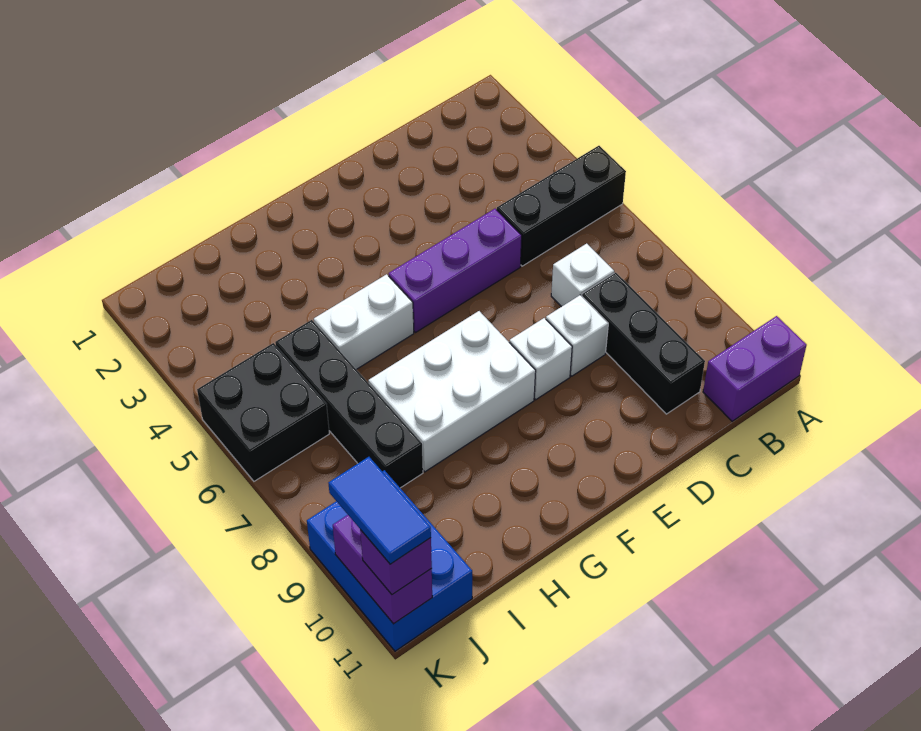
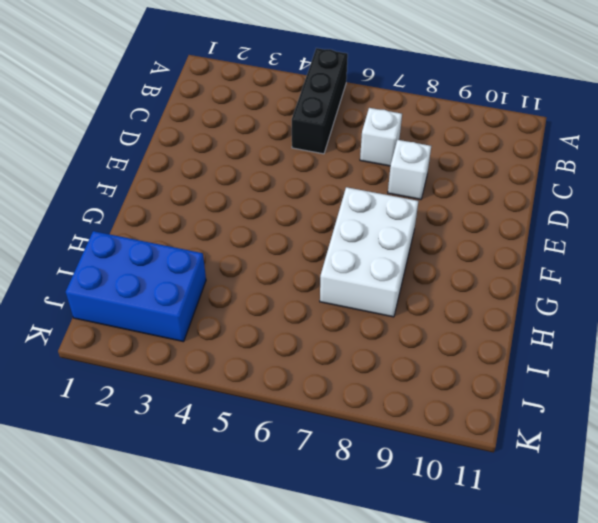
blue brick I1:J3 level 1 -> blue brick J9:K11 level 1
none -> purple brick A11:B11 level 1
none -> black brick C8:C10 level 1
none -> purple brick D5:F5 level 1

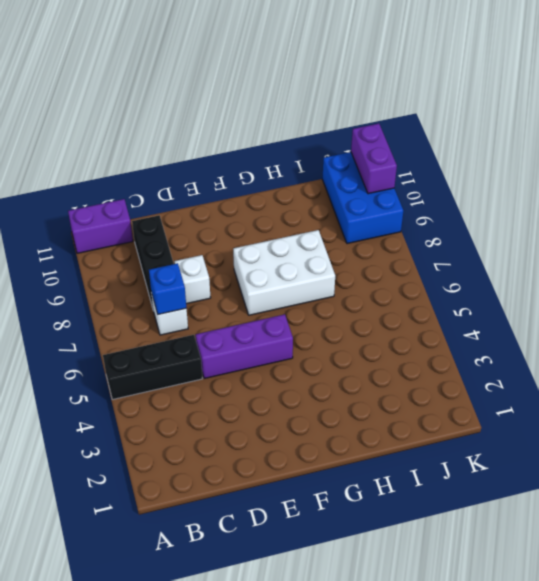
blue brick C7 level 2 -> none
none -> white brick E8 level 1
none -> white brick G5:H5 level 1
none -> black brick I5:I8 level 1

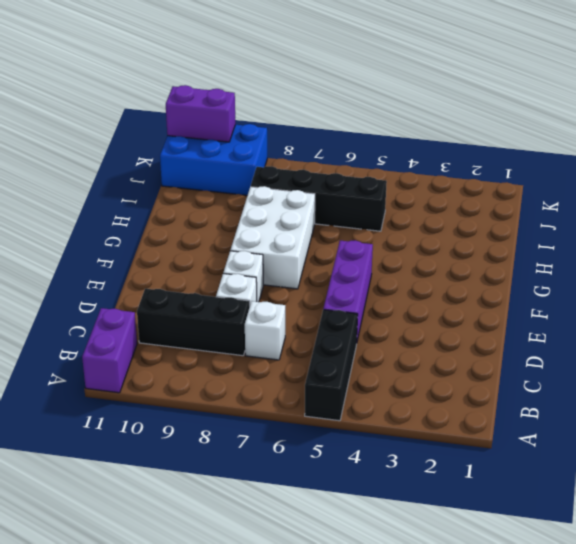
none -> white brick G5:H5 level 1
none -> black brick J5:K6 level 1
none -> purple brick K11 level 3

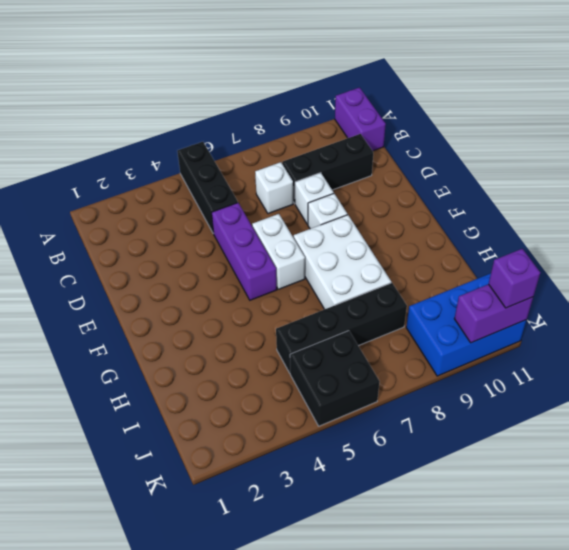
white brick E6:F6 level 1 -> white brick G5:H5 level 1
none -> blue tile K10:K11 level 4

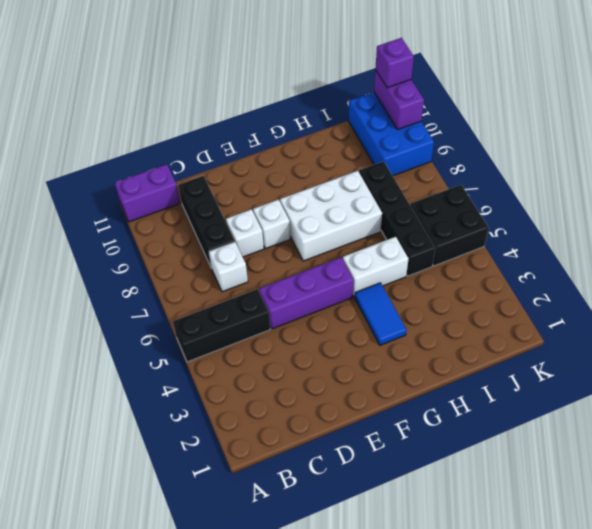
blue tile G3:G4 level 1 -> blue tile K10:K11 level 4

